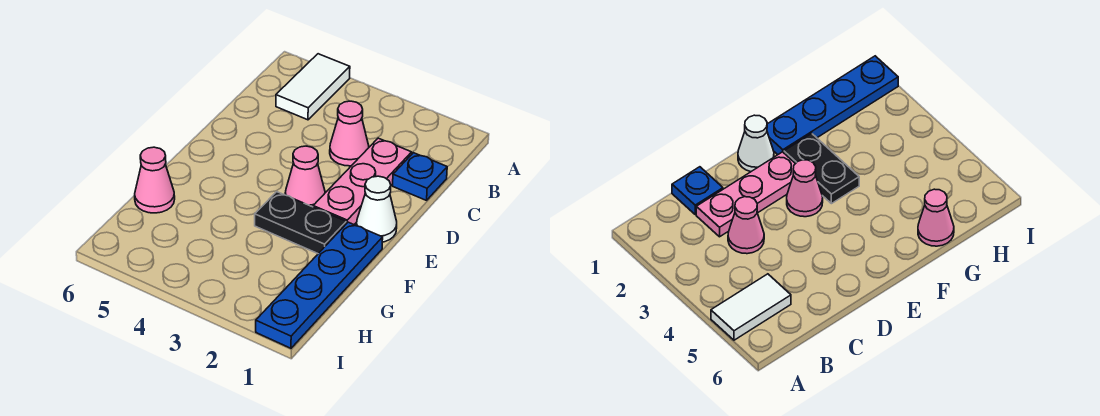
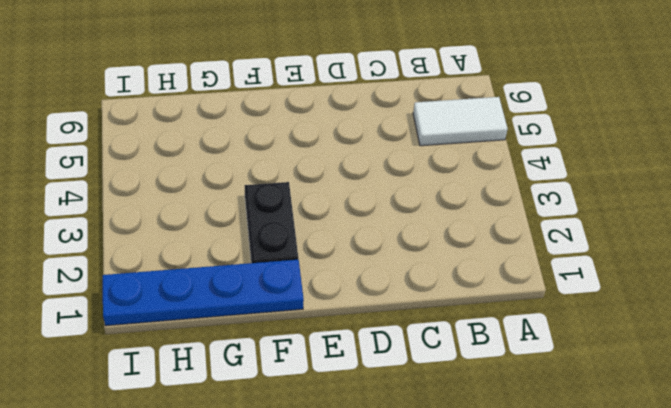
none -> blue plate C1 level 1
none -> pink plate C2:E2 level 1

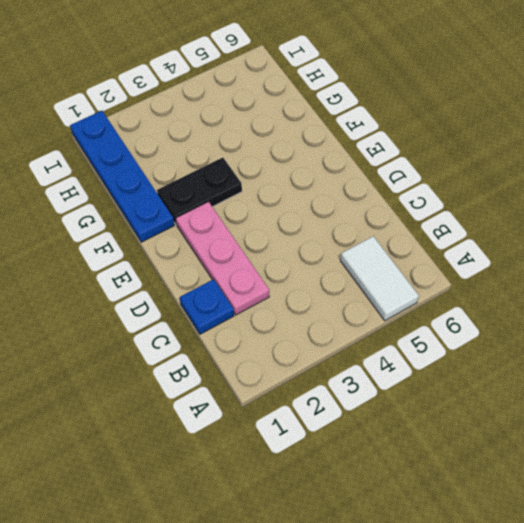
none -> pink cone C3 level 1
none -> white cone E1 level 1

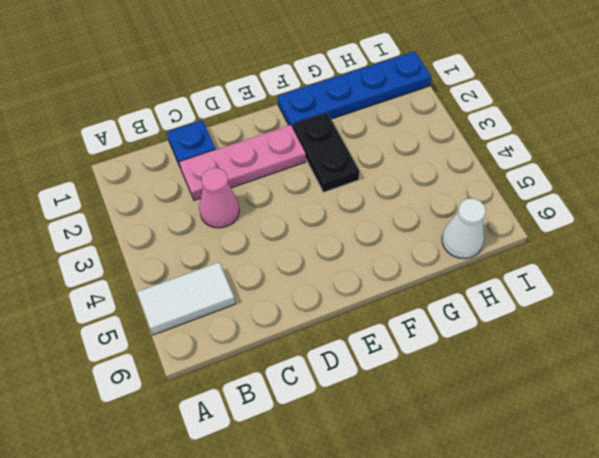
white cone H6 level 1 -> white cone E1 level 1
none -> pink cone E3 level 1
none -> pink cone G6 level 1

